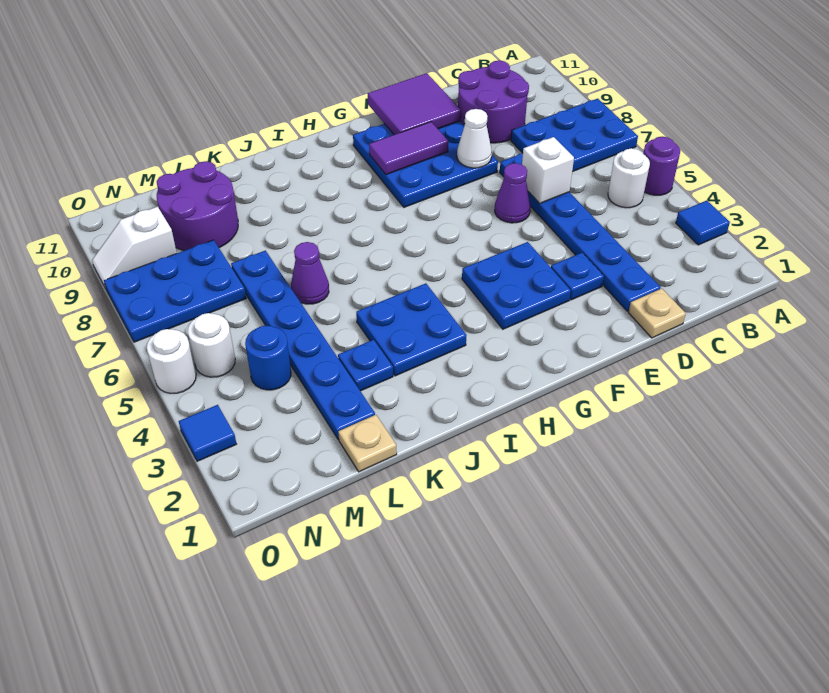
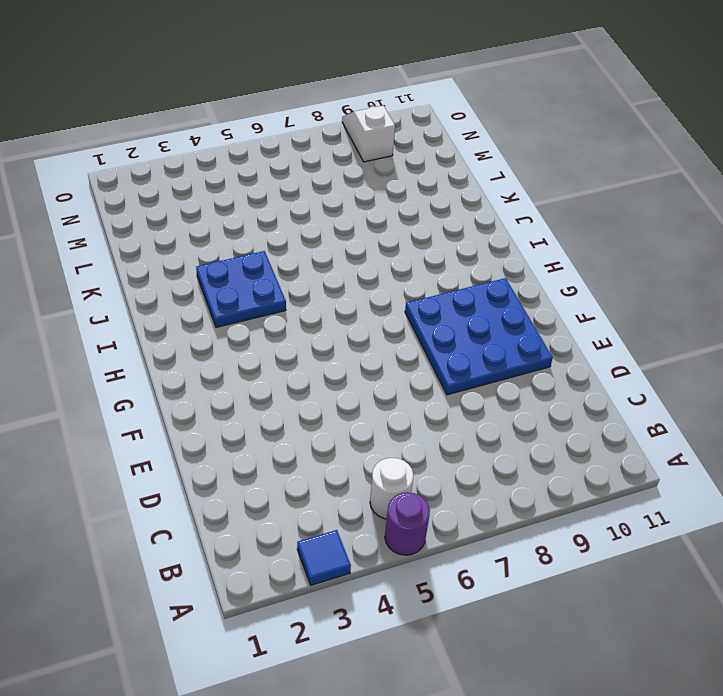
none -> blue plate A7:C8 level 1
none -> purple round brick C9:D10 level 1
none -> tan plate D1 level 1

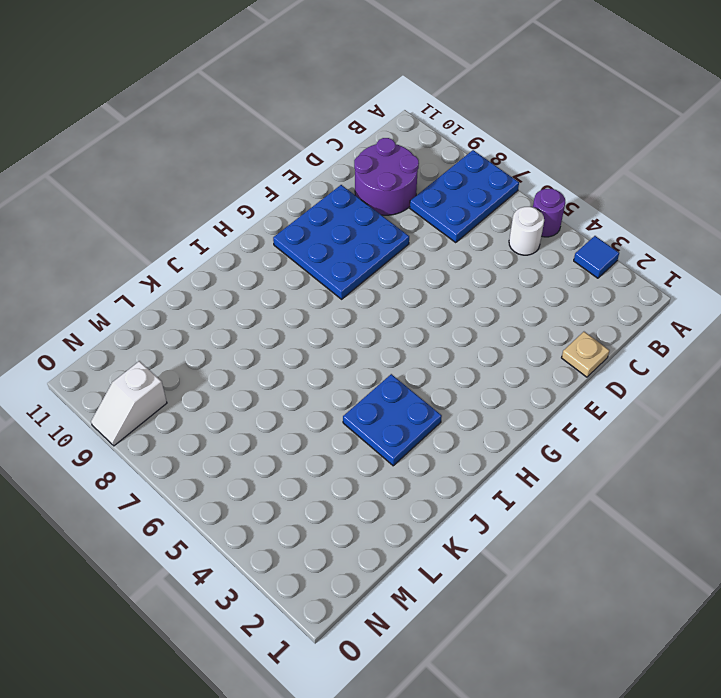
none -> blue plate D2:D7 level 1
none -> blue plate E3 level 1
none -> purple cone E6 level 1

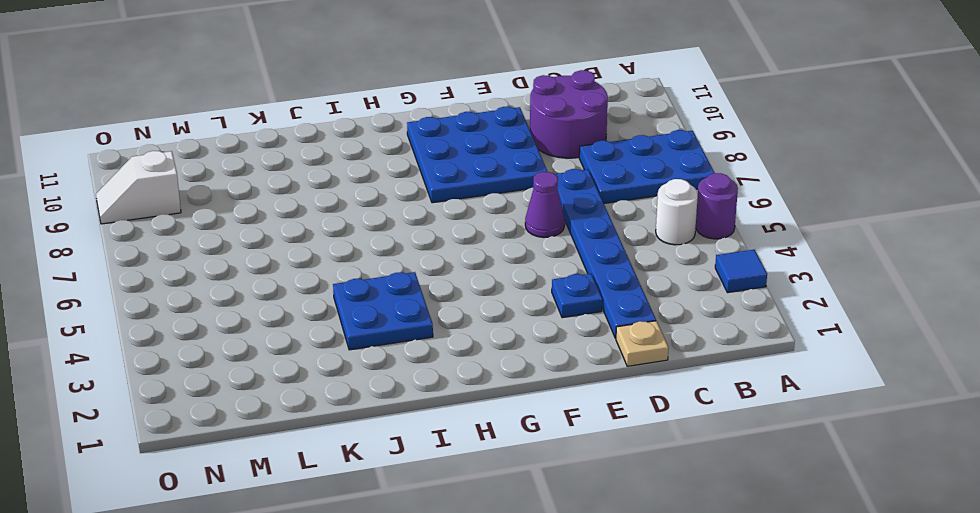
none -> blue plate F3:G4 level 1
none -> blue plate K3 level 1
none -> purple cone K6 level 1

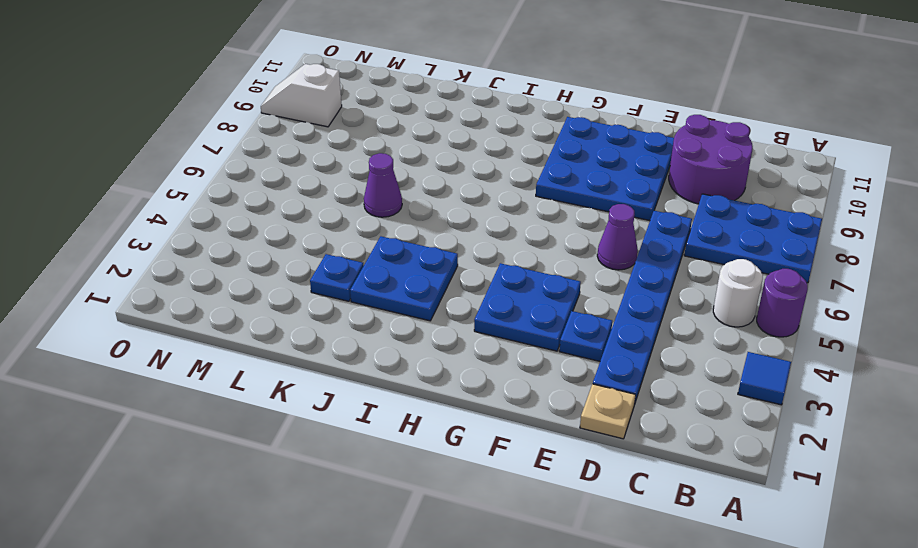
none -> tan plate L1 level 1
none -> blue plate L2:L7 level 1
none -> purple round brick L9:M10 level 1

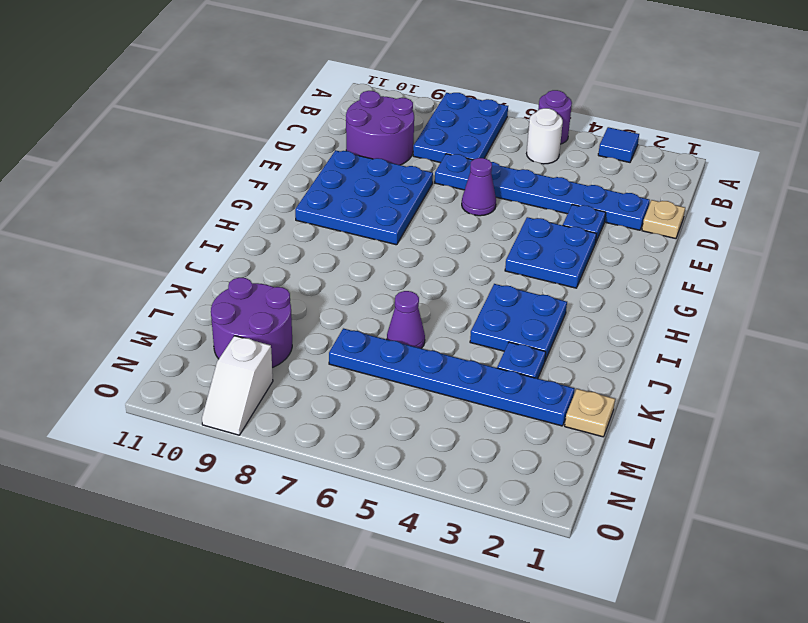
none -> blue round brick M4 level 1
none -> blue plate M7:O8 level 1
none -> white round brick N5 level 1

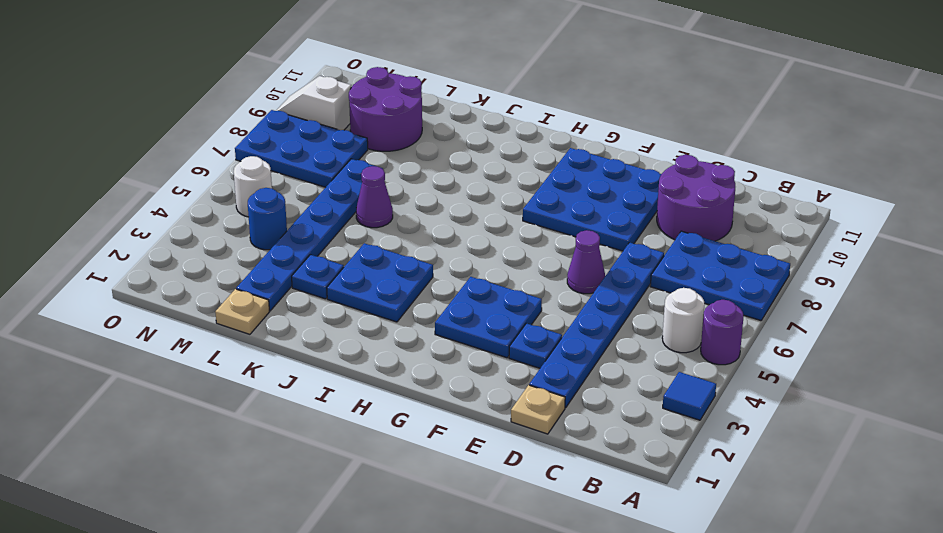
none -> blue tile O3 level 1
none -> white round brick O5 level 1
none -> white brick D6 level 2

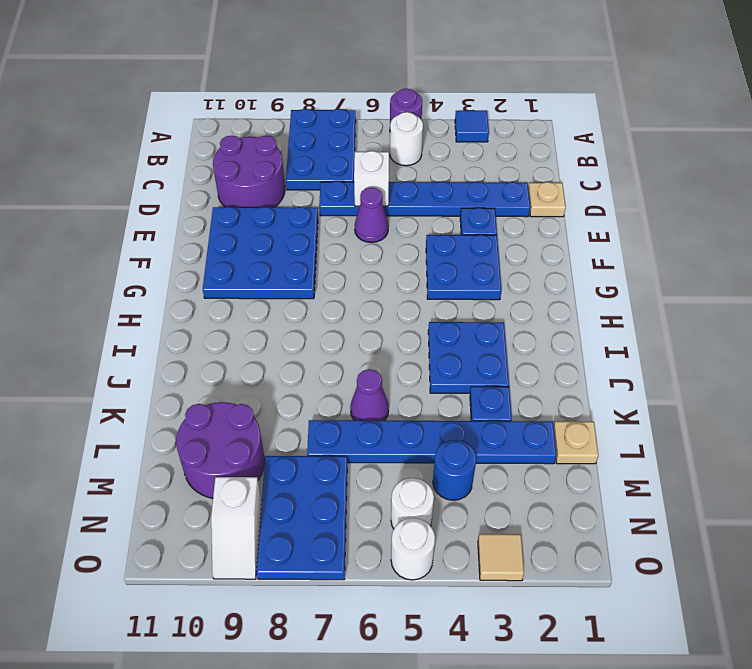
tan tile O3 level 1 -> blue tile O3 level 1
none -> white cone E8 level 2
none -> purple tile E10:F11 level 2
none -> purple tile F9:G9 level 2

